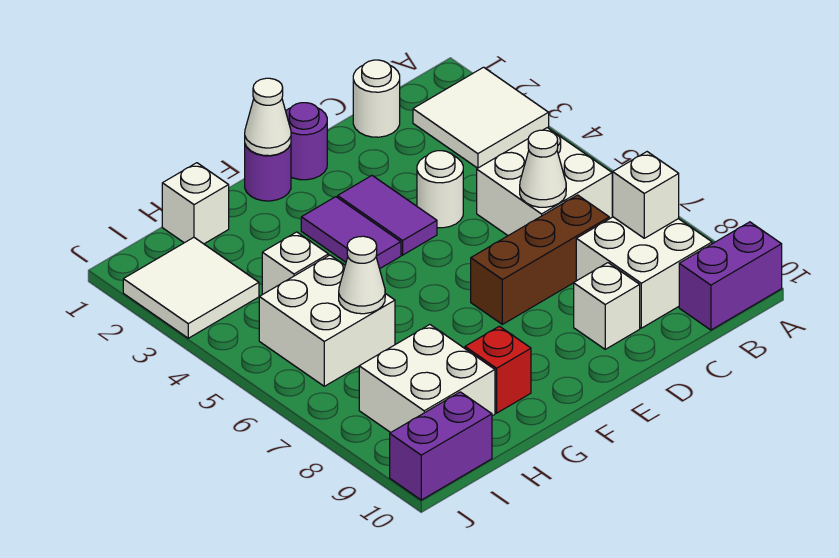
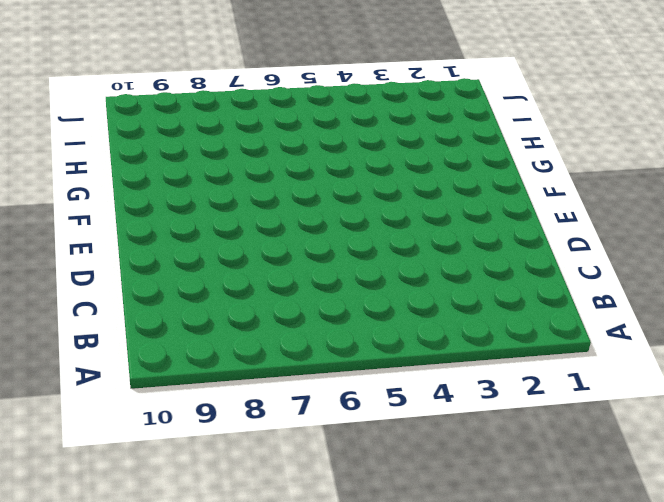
none -> white tile A2:B3 level 1
none -> purple brick A10:B10 level 1
none -> white brick B5:C6 level 1

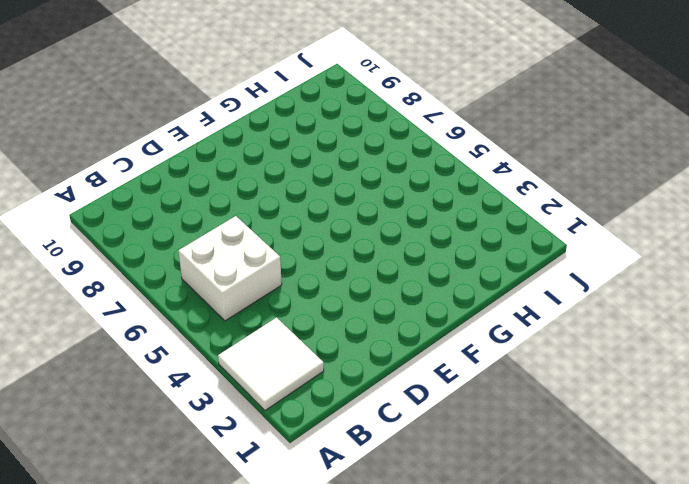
none -> purple brick A10:B10 level 1
none -> white brick B8:C9 level 1
none -> white round brick C1 level 1

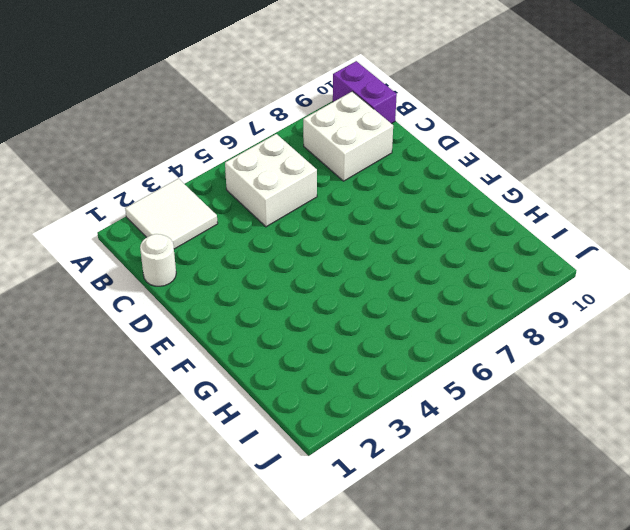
none -> brown brick C7:E7 level 1
none -> white round brick D4 level 1
none -> white brick D9 level 1

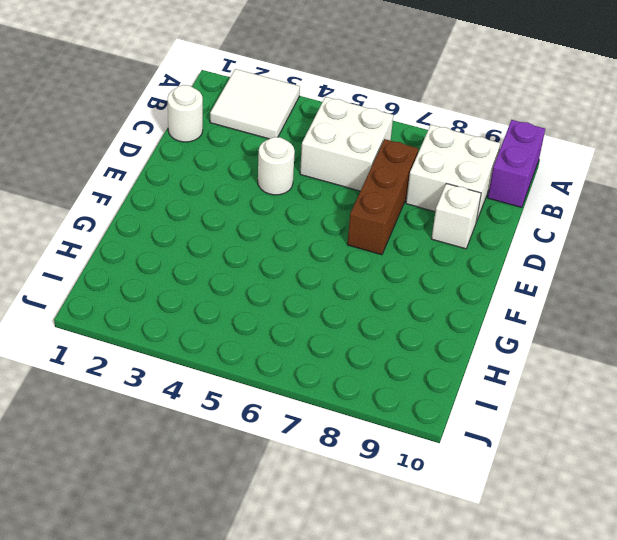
none -> purple round brick E1 level 1
none -> purple tile E3:E4 level 1
none -> purple round brick F1 level 1

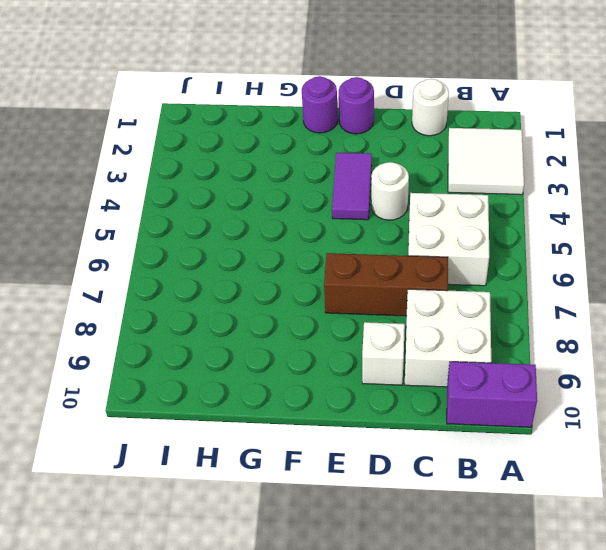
none -> purple tile F3:F4 level 1
none -> red brick G9 level 1
none -> white brick H1 level 1

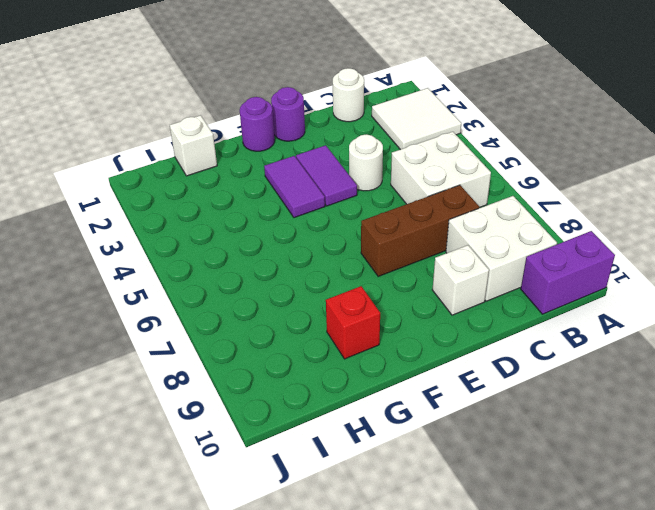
none -> white brick H4 level 1
none -> white brick H5:I6 level 1
none -> white brick H8:I9 level 1

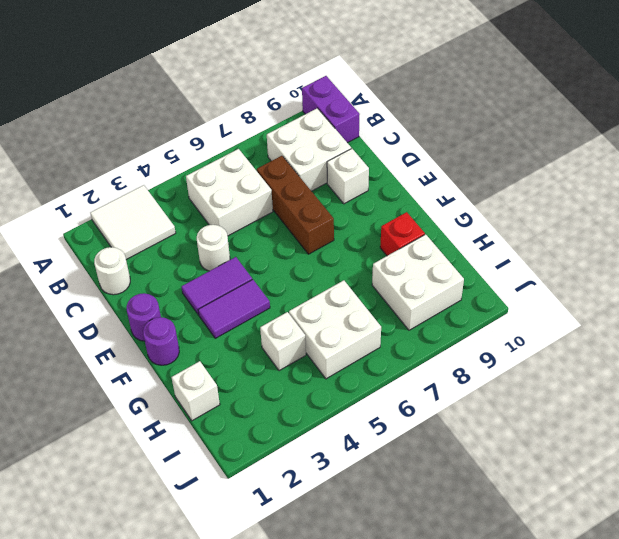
none -> white tile I2:J3 level 1
none -> purple brick I10:J10 level 1
none -> white brick B8 level 2

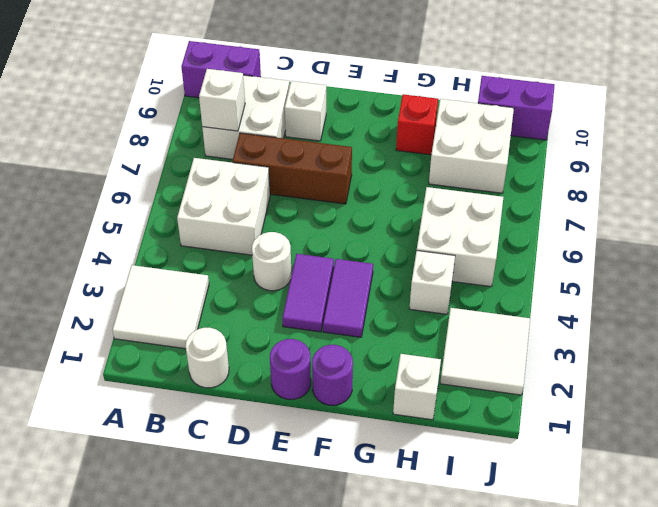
none -> white cone C6 level 2
none -> white cone F1 level 2
none -> white cone H6 level 2

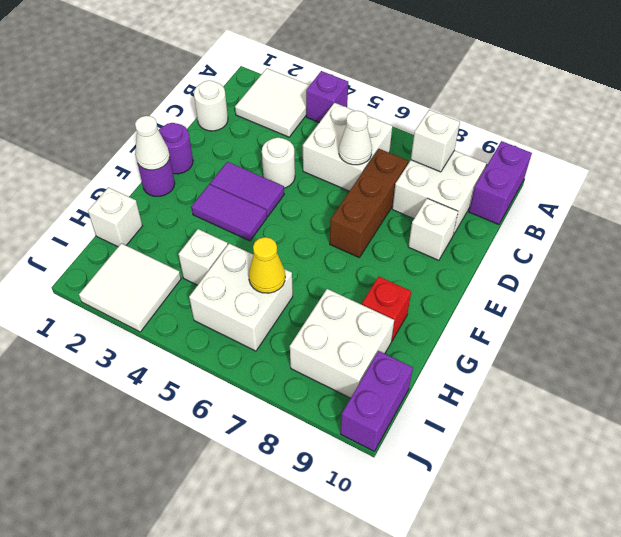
purple brick A4 level 1 -> none
yellow cone H6 level 2 -> white cone H6 level 2

